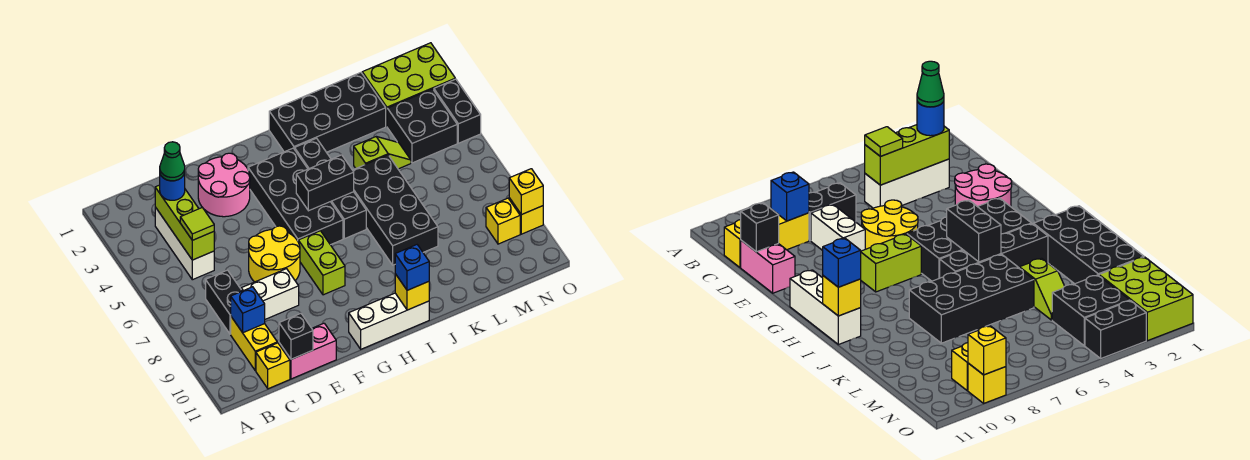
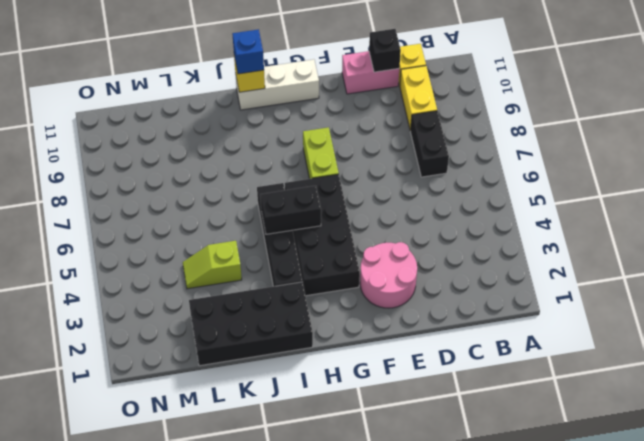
none -> white brick C3:C5 level 1
none -> white brick D8:E8 level 1
none -> yellow round brick E6:F7 level 1
none -> black brick J5:K8 level 1

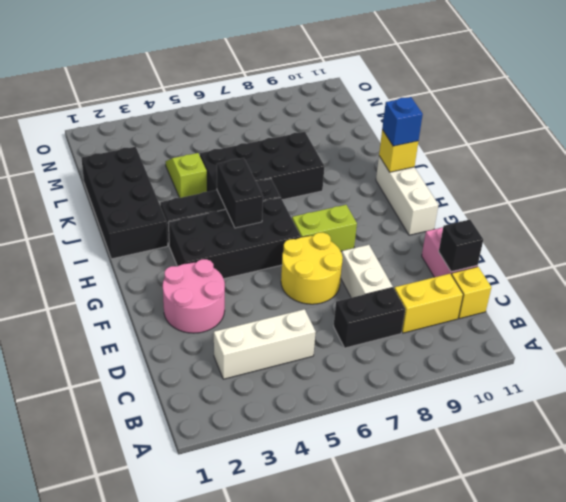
none -> lime brick M1:O2 level 1
none -> black brick M3:N4 level 1
none -> yellow brick N9 level 1
none -> black brick O3:O4 level 1

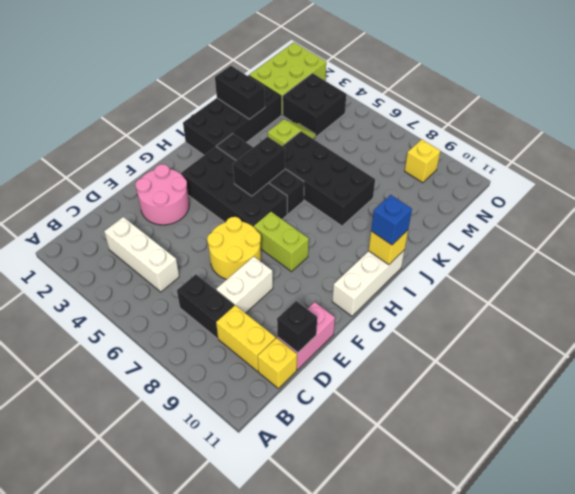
black brick K1:K2 level 2 -> black brick O3:O4 level 1
none -> yellow brick O9 level 1
none -> lime brick C3:C5 level 2
none -> blue brick C9 level 2
none -> yellow brick O9 level 2

